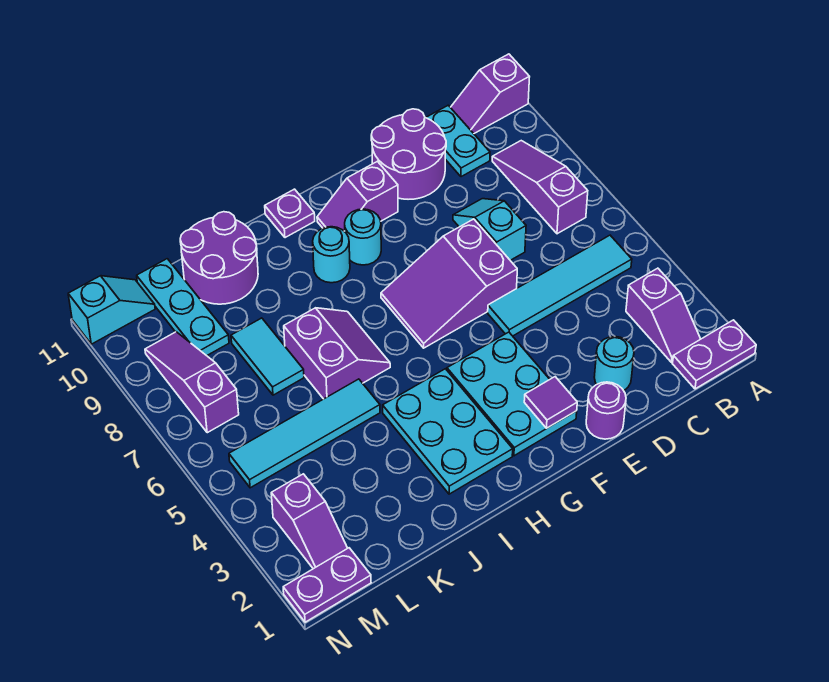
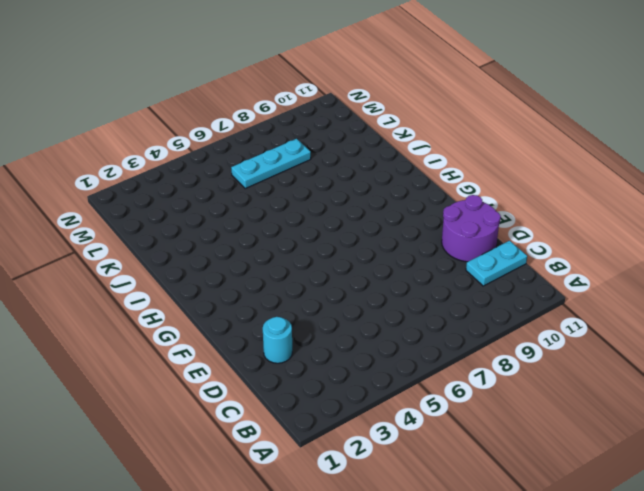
cyan plate L6:L8 level 1 -> cyan plate L9:L11 level 1
none -> purple plate A1:B1 level 1
none -> purple slope A11:B11 level 1 top A
none -> purple slope B2:B3 level 1 top 3

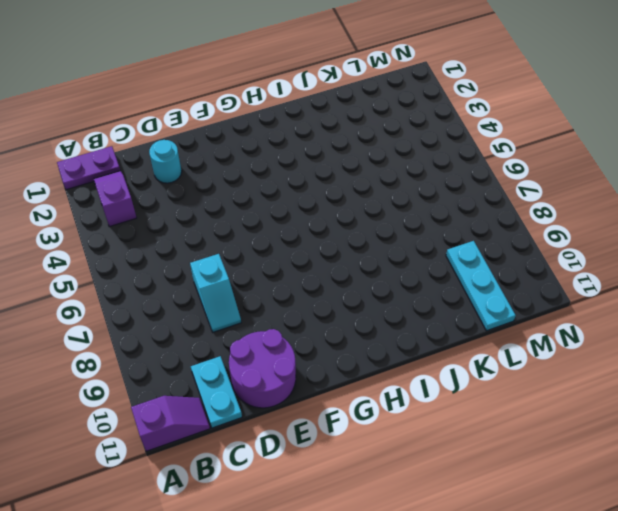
none -> cyan tile B5:E5 level 1
none -> purple slope B7:B9 level 1 top 7
none -> purple round brick E1 level 1

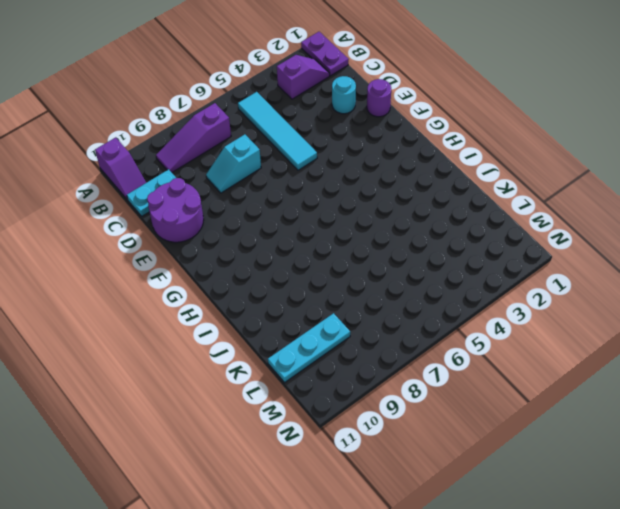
none -> purple slope E6:G7 level 1 top E
none -> cyan plate F2:G4 level 1
none -> purple slope F10:G10 level 1 top F

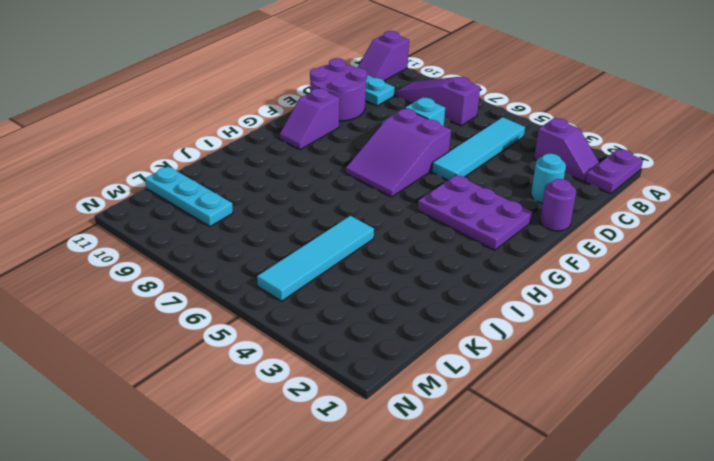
purple plate F2:G4 level 1 -> cyan plate F2:G4 level 1
none -> cyan round brick G9 level 1
none -> cyan plate H2:I4 level 1
none -> cyan round brick H9 level 1

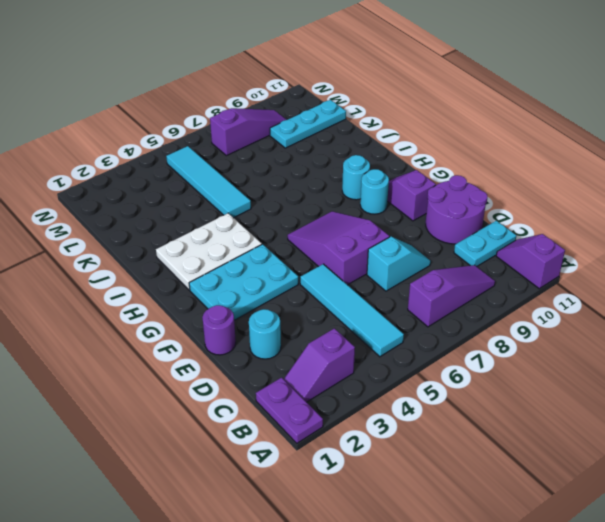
white plate H2:I4 level 1 -> cyan plate H2:I4 level 1
none -> purple plate H11 level 1
none -> purple slope I6:J7 level 1 top J
none -> purple round brick J10:K11 level 1

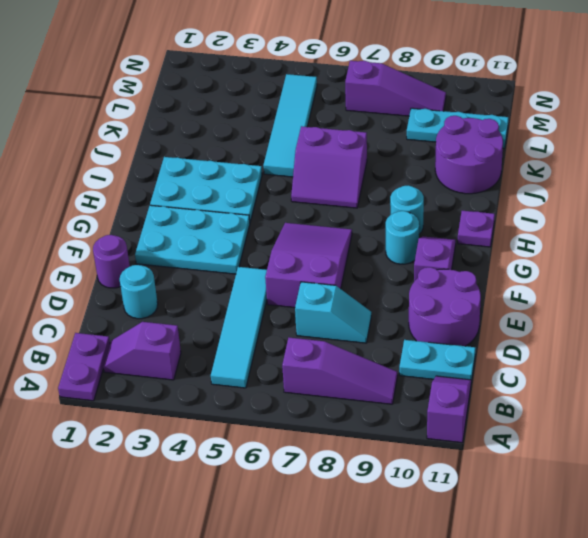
none -> cyan tile K7:K8 level 1
none -> purple plate M1:N1 level 1
none -> purple slope M2:M3 level 1 top 3

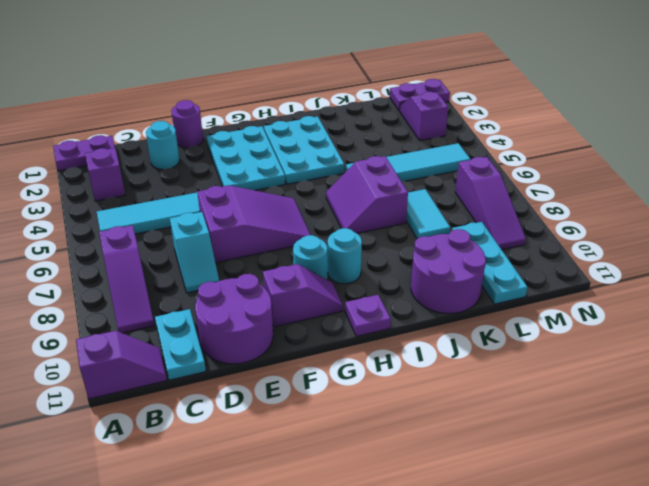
none -> cyan slope M11:N11 level 1 top N
none -> purple tile F2 level 2

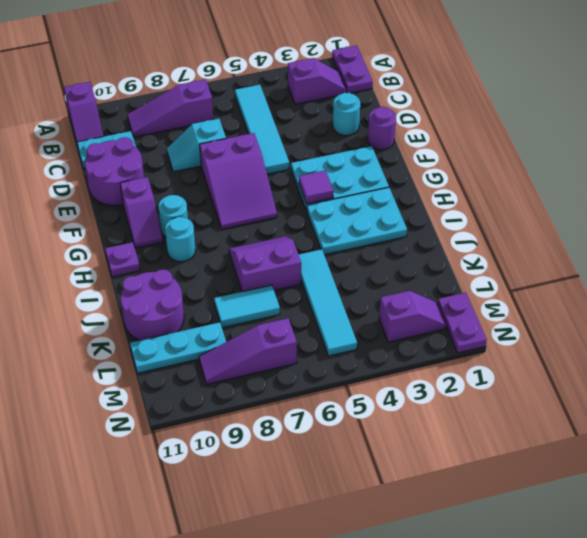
purple tile G4 level 2 -> purple tile F2 level 2
none -> cyan slope M11:N11 level 1 top N

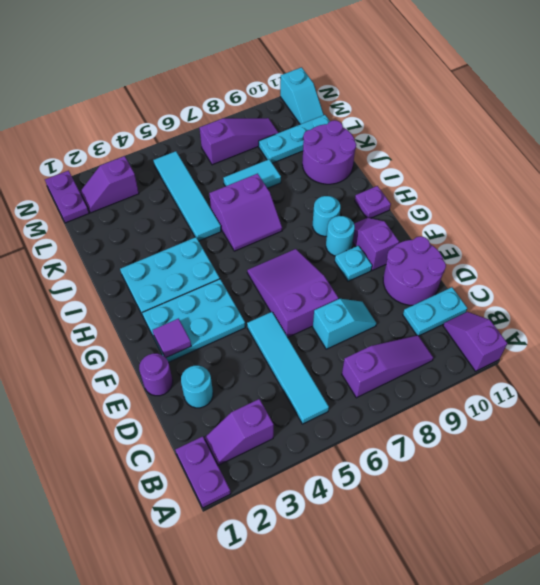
cyan plate F9 level 1 -> none

